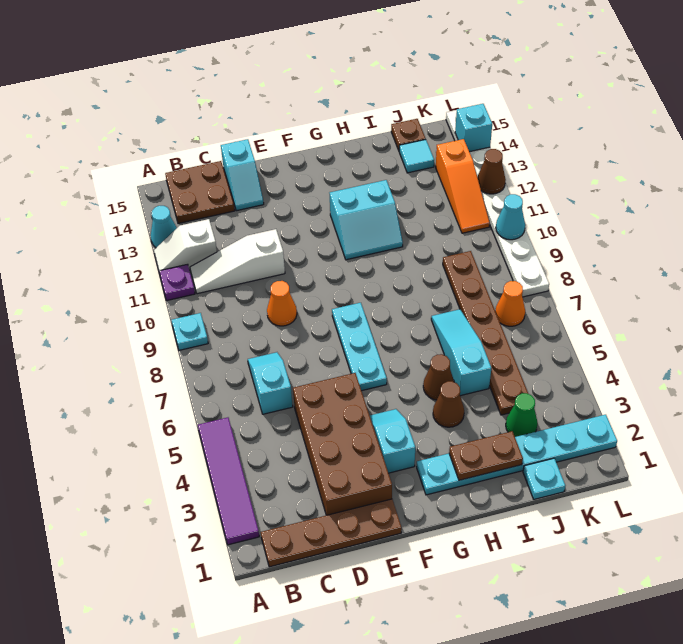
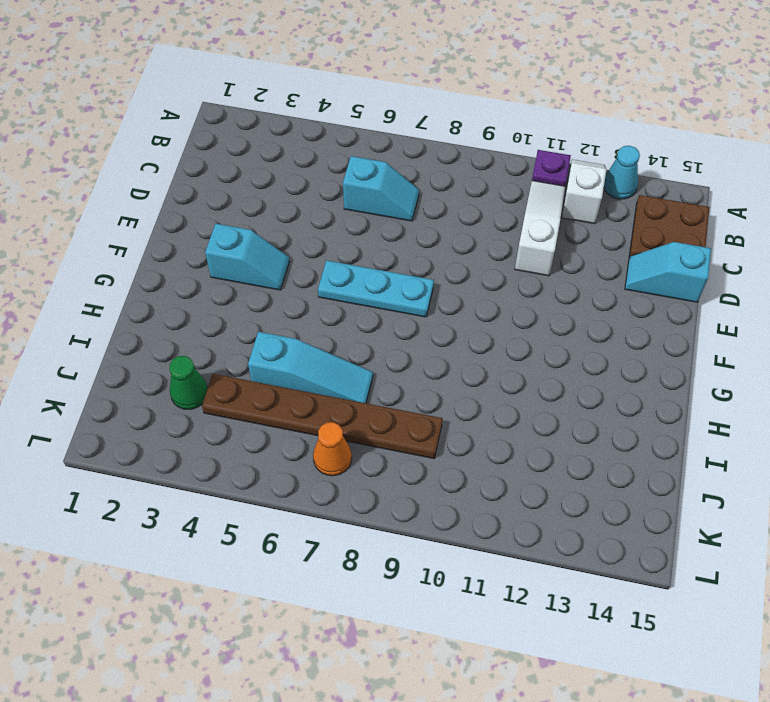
none -> purple tile A2:A5 level 1
none -> cyan plate A9 level 1
none -> brown plate B1:E1 level 1
none -> brown brick D2:E5 level 1

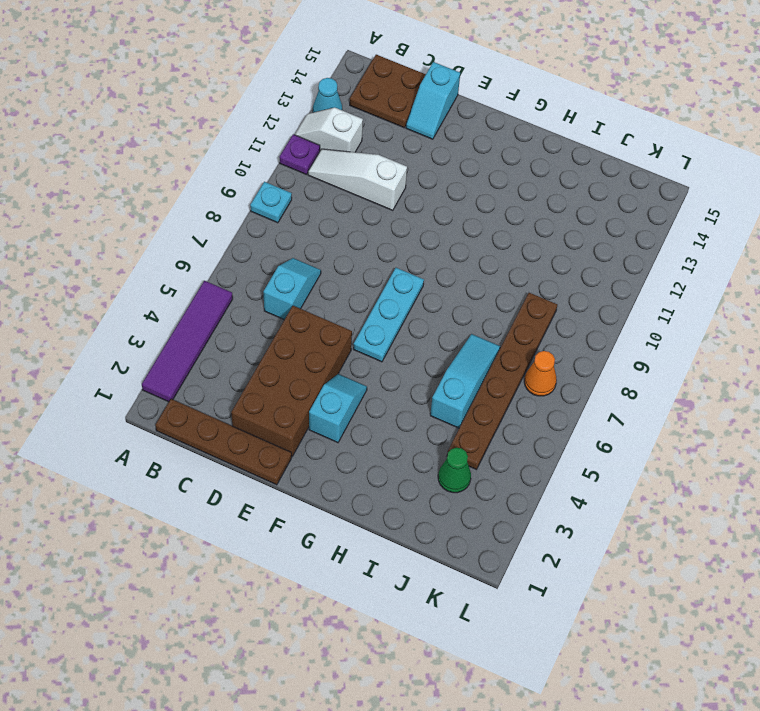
none -> orange cone D9 level 1
none -> cyan plate G2:L2 level 1
none -> cyan slope G11:H12 level 1 top 12
none -> brown cone H4 level 1

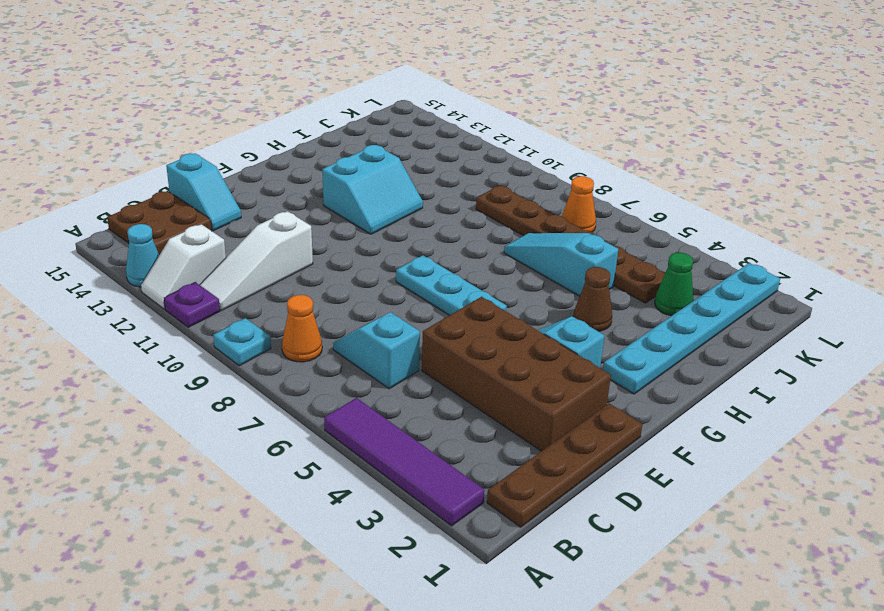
orange cone B8 level 1 -> orange cone D9 level 1
none -> brown cone H5 level 1
none -> cyan plate J1 level 1
none -> cyan tile J14 level 1
none -> brown plate J15 level 1

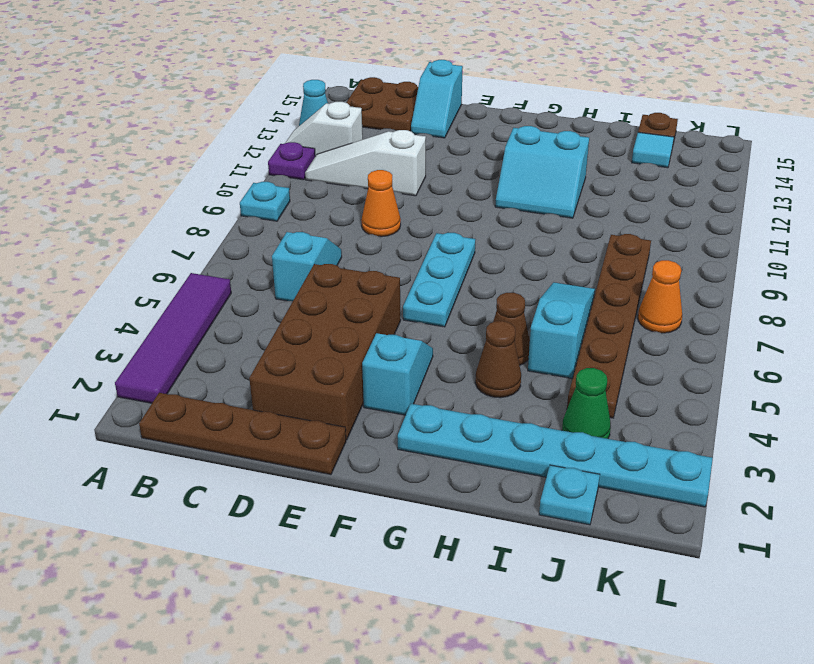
none -> orange slope K11:K13 level 1 top 13
none -> white plate L8:L15 level 1
none -> brown plate H2:I2 level 2
none -> cyan cone L10 level 2

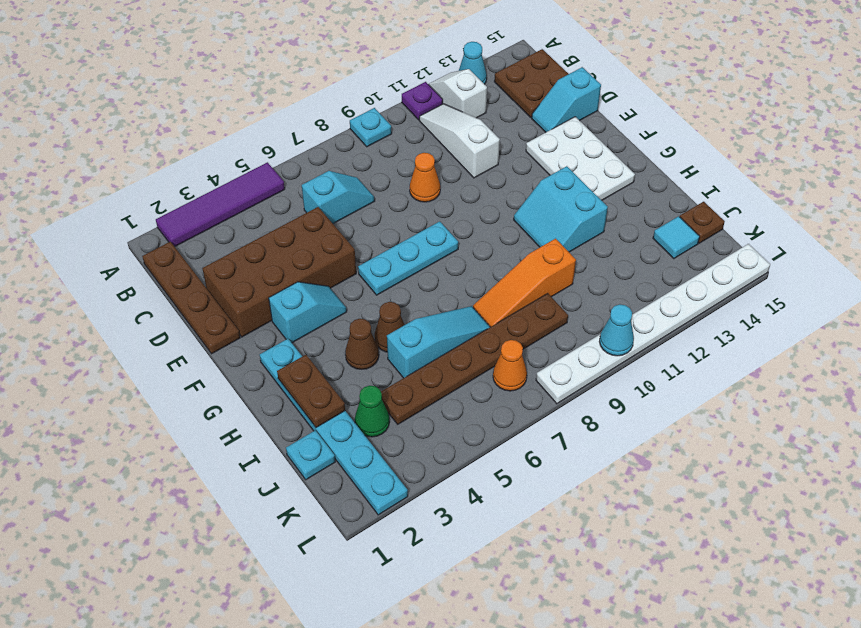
white plate E13:G14 level 1 -> none
orange slope I8:I10 level 1 top 10 -> orange slope K11:K13 level 1 top 13
none -> brown cone L12 level 2
none -> cyan brick L14 level 2

